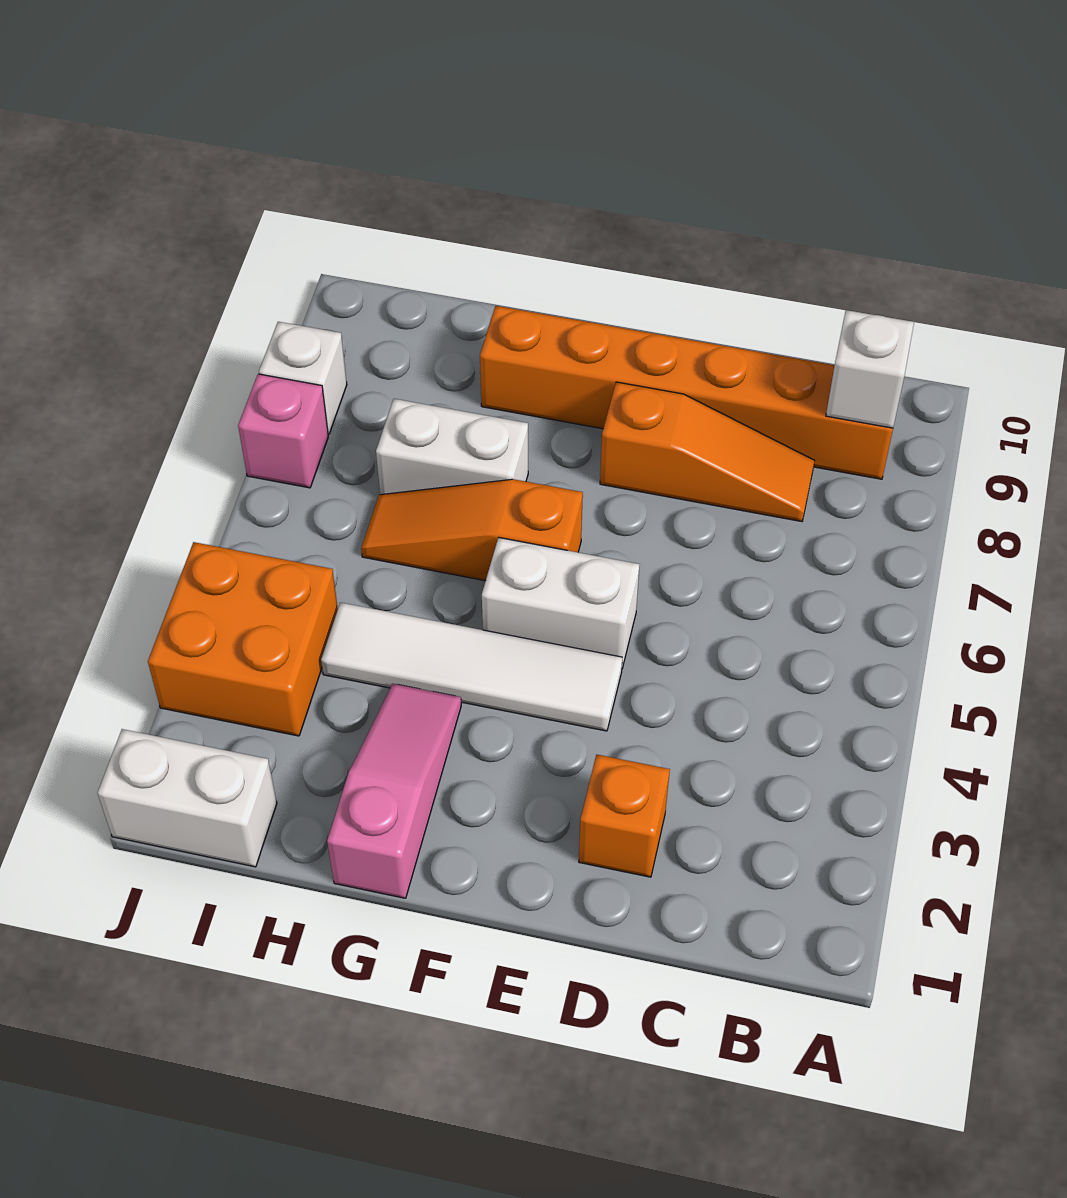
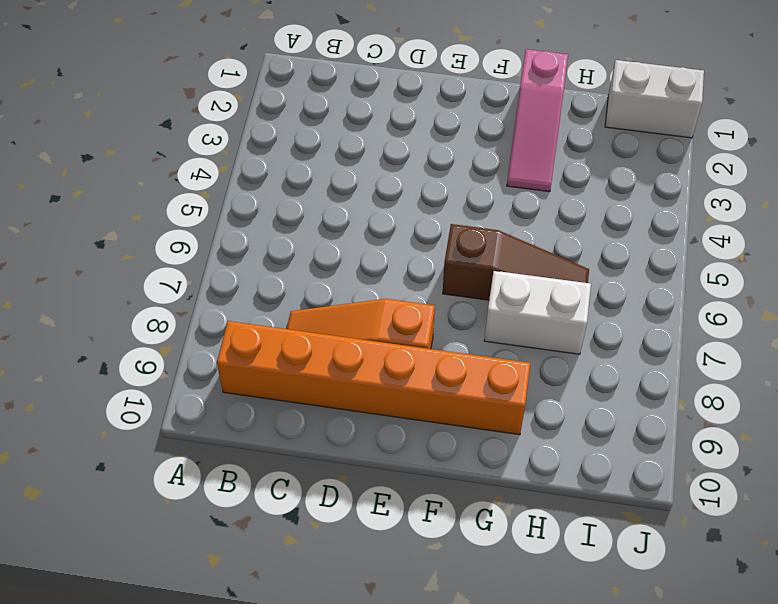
brown slope F6:H6 level 1 top F -> orange slope F6:H6 level 1 top F
none -> orange brick D2 level 1
none -> white tile E4:H4 level 1
none -> white brick E5:F5 level 1

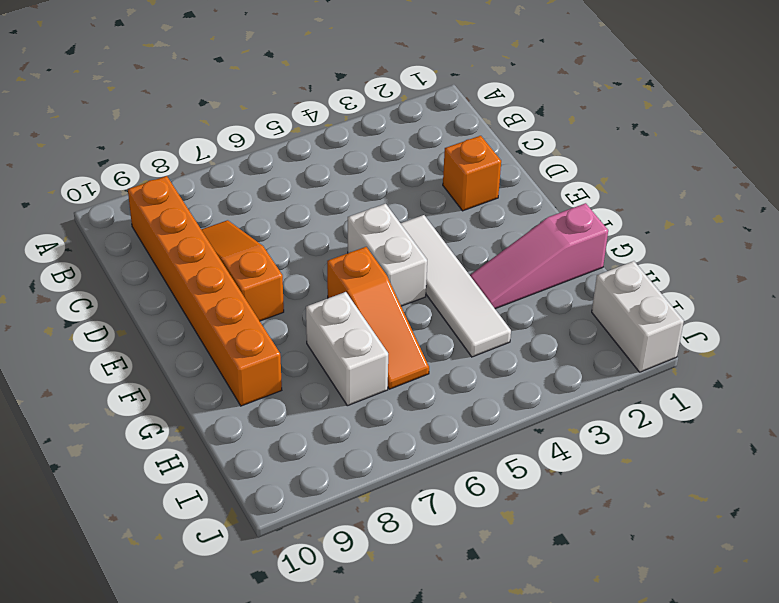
none -> orange brick I3:J4 level 1
none -> pink brick J7 level 1
none -> white brick J8 level 1

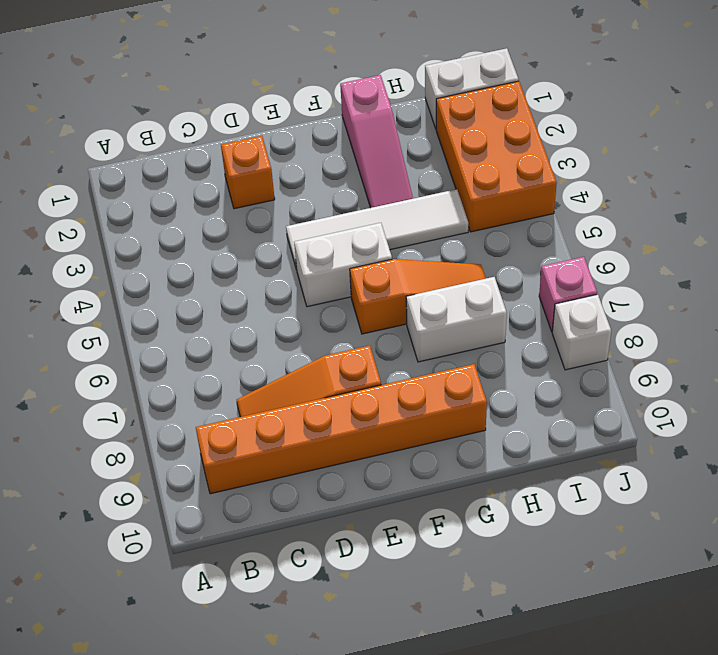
orange brick I2:J4 level 1 -> orange brick I3:J4 level 1
none -> white brick B9 level 2

